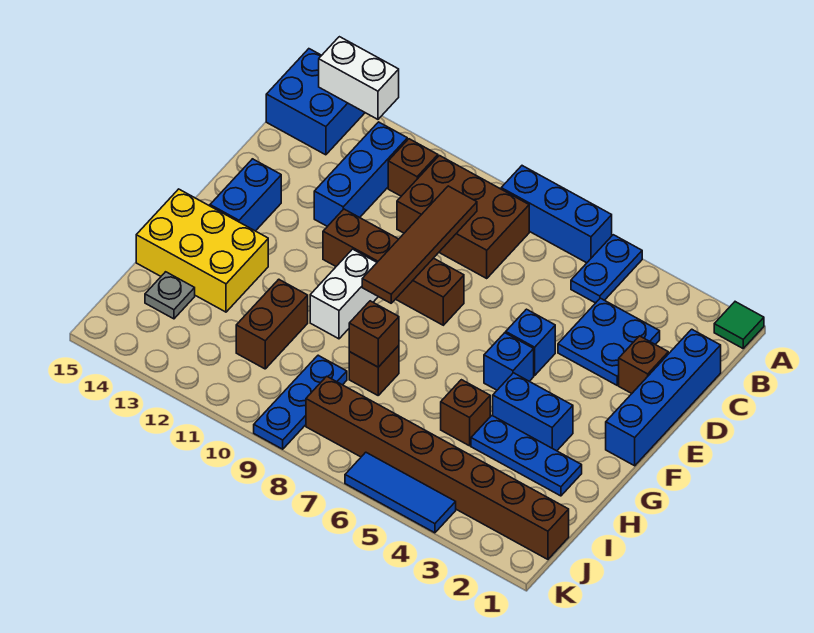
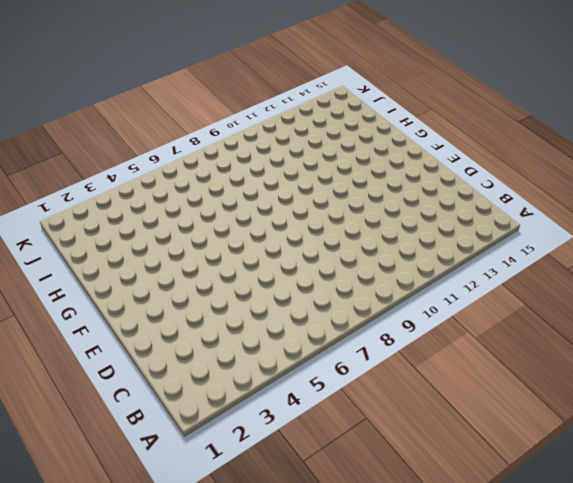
none -> green tile A1 level 1
none -> blue plate A5:B5 level 1
none -> blue brick A6:A8 level 1

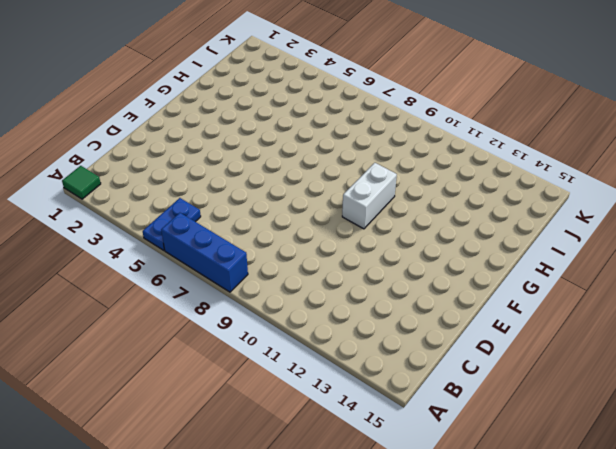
none -> blue brick A14:B15 level 1
none -> brown brick B8:C10 level 1
none -> brown brick B11 level 1

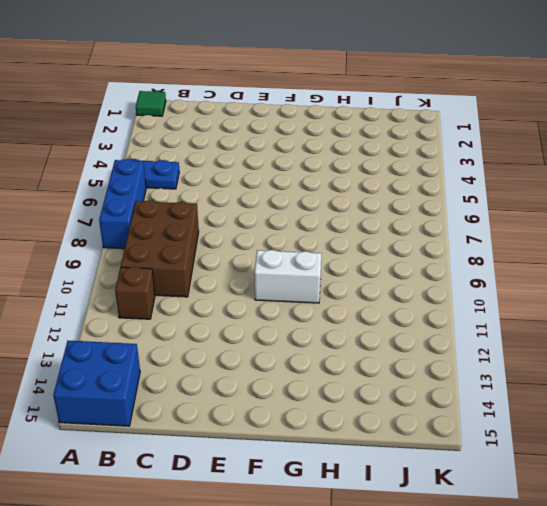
none -> blue brick B12:D12 level 1
none -> blue brick C1:F1 level 1
none -> blue plate C3:D4 level 1

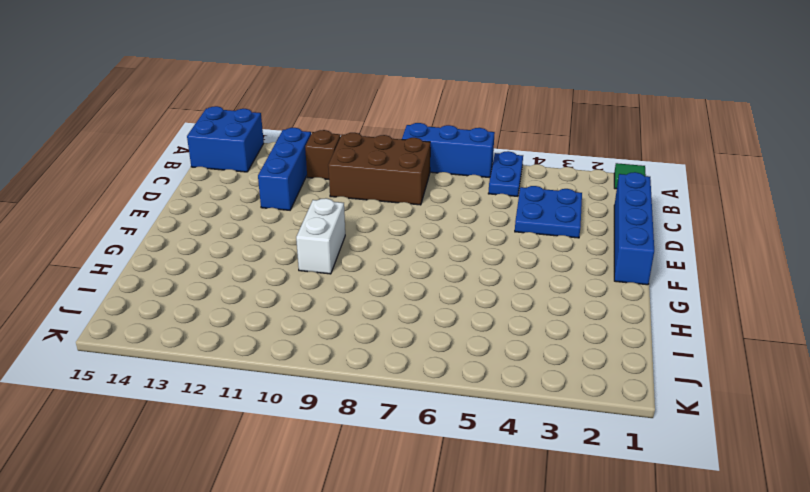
none -> brown brick D2 level 1
none -> blue brick E5 level 1
none -> brown brick E8:E11 level 1

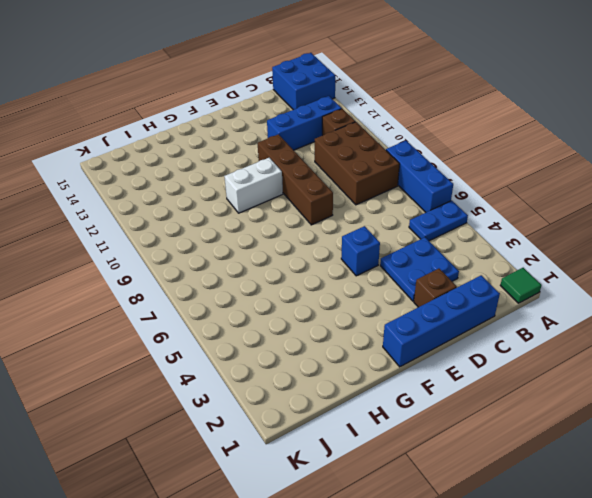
none -> blue brick E14:F14 level 1
none -> blue brick F5 level 1
none -> blue brick G3:G4 level 1

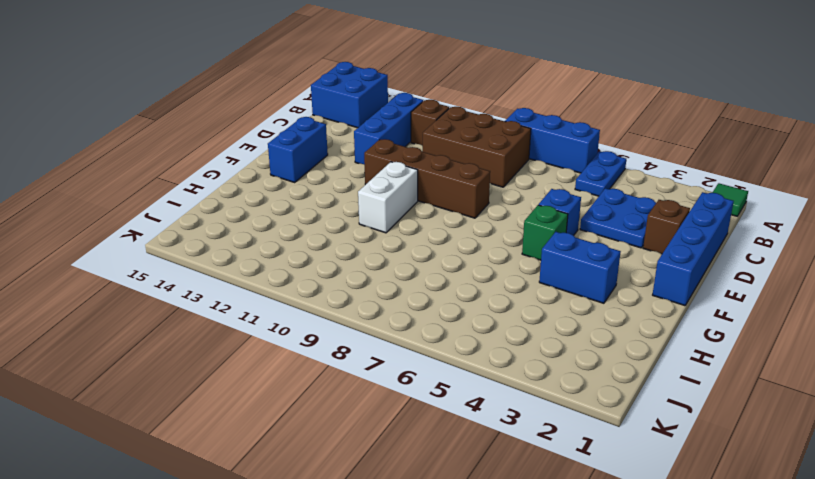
green brick F5 level 1 -> blue brick F5 level 1
none -> yellow brick G13:H15 level 1
none -> blue plate H2:H4 level 1
none -> brown brick H5 level 1

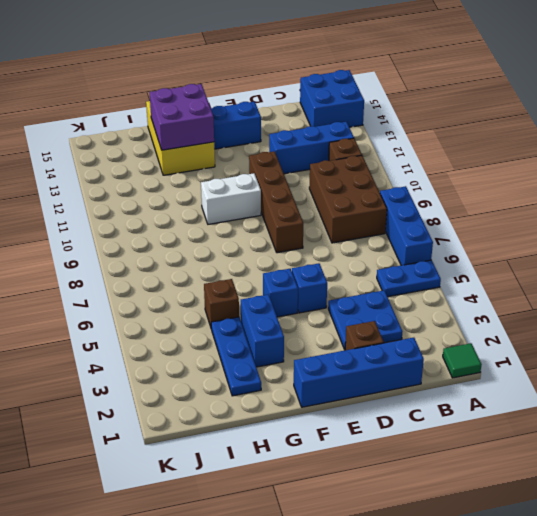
purple brick G13:H14 level 2 -> none
none -> brown brick H8 level 1
none -> brown brick H11:I11 level 1
none -> blue plate I9:K9 level 1

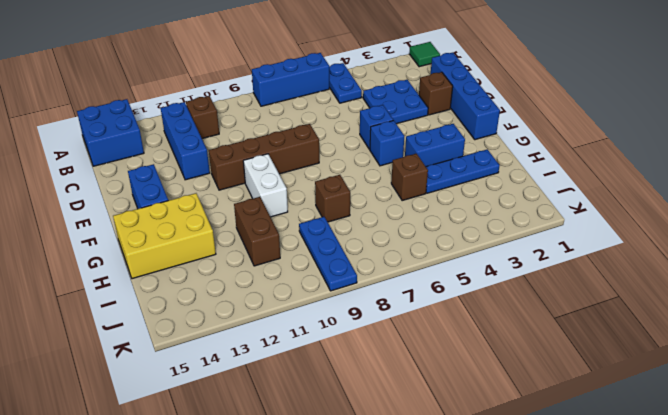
none -> brown brick B8:C10 level 1
none -> grey plate I14 level 1
none -> brown brick J1:J8 level 1

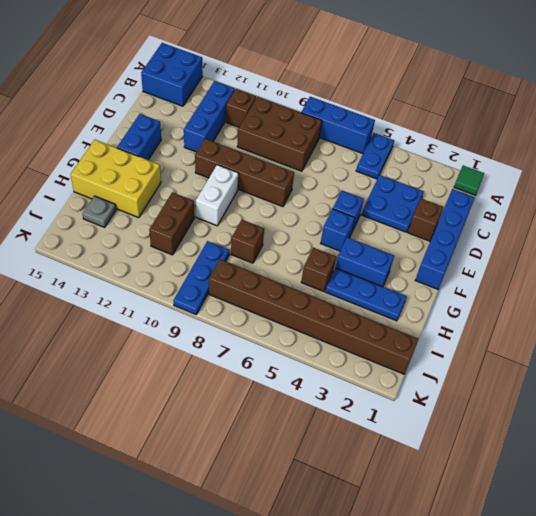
none -> blue tile K4:K6 level 1
none -> white brick A13:A14 level 2
none -> brown tile C9:F9 level 2

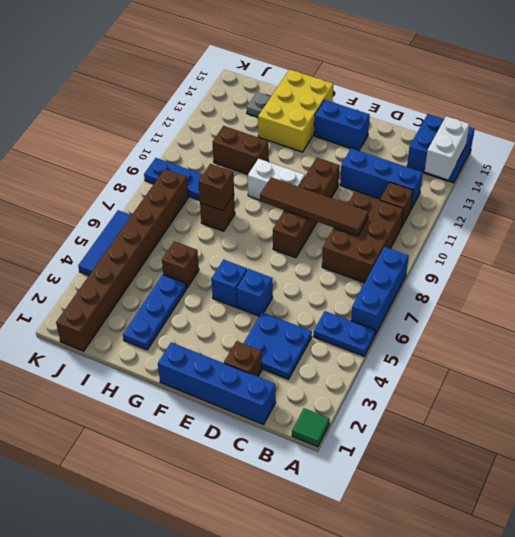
none -> blue brick G3:G4 level 1

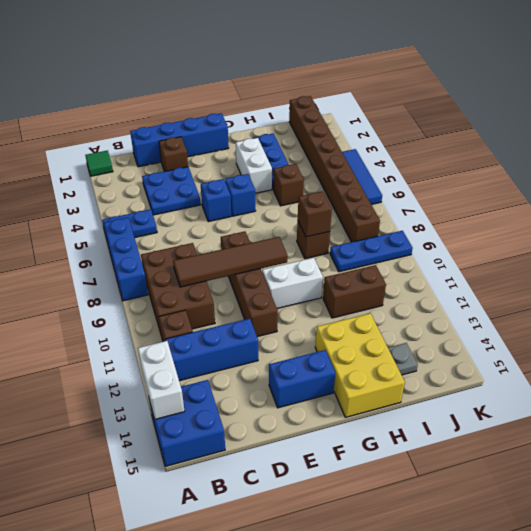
white brick G3:G4 level 1 -> blue brick G3:G4 level 1

